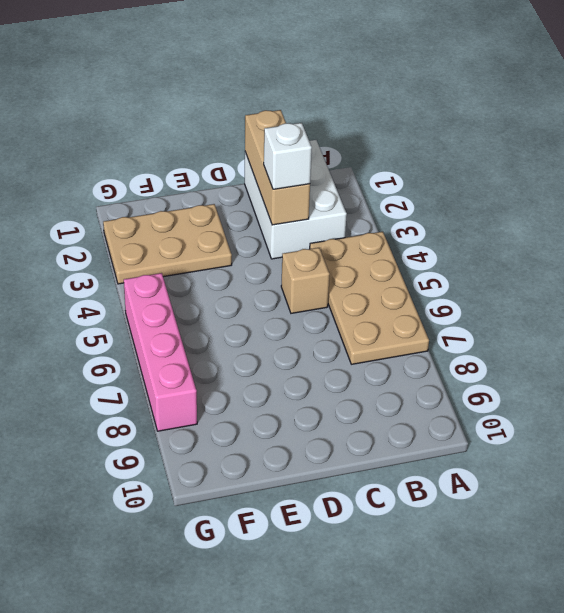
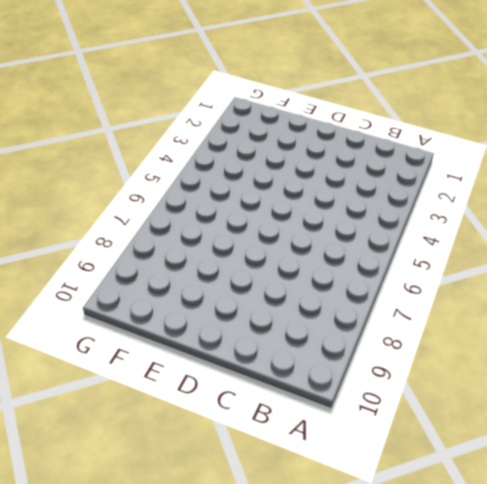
none -> tan plate A4:B7 level 1
none -> white brick B1:C3 level 1

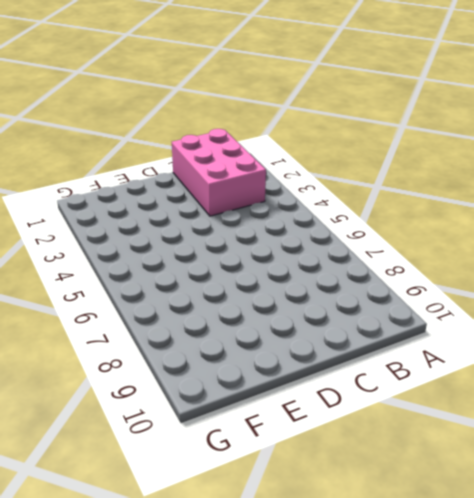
pink brick B1:C3 level 1 -> white brick B1:C3 level 1
none -> tan plate A4:B7 level 1
none -> tan brick C5 level 1

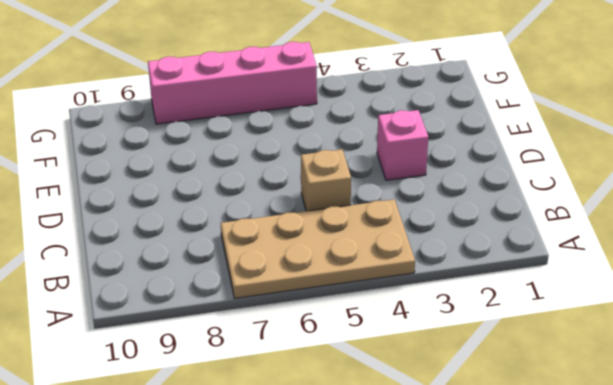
pink brick D3 level 1 -> none
none -> white brick B1:C3 level 1
none -> tan plate E2:G3 level 1

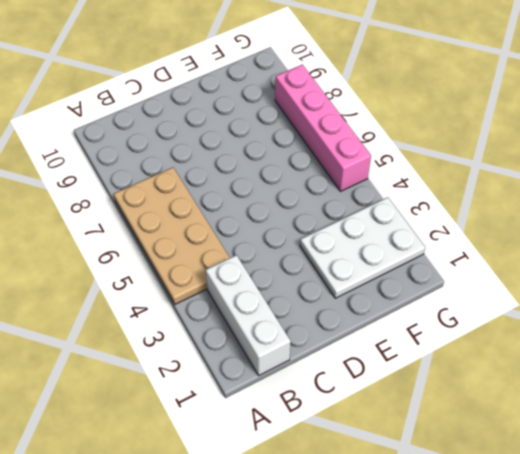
white brick B1:B3 level 1 -> white brick B1:C3 level 1
white plate E2:G3 level 1 -> tan plate E2:G3 level 1
none -> tan brick C5 level 1
none -> tan brick C1:C3 level 2

